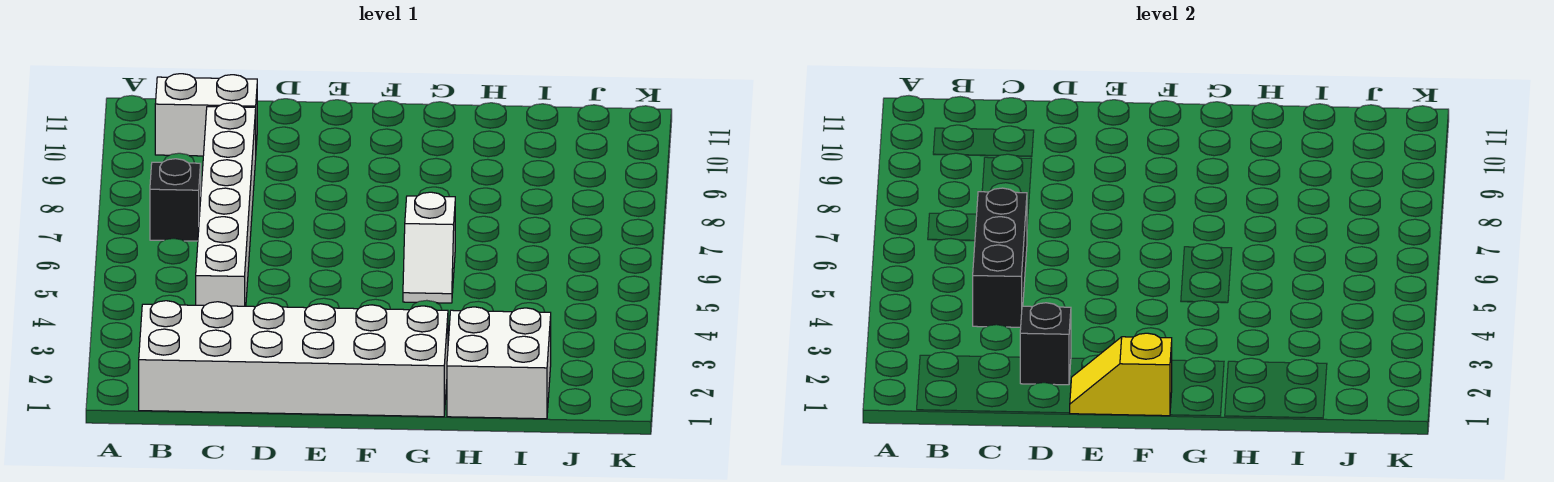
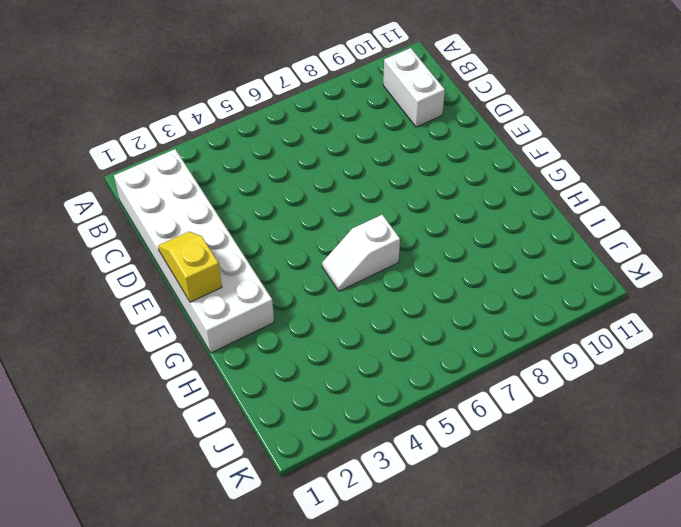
none -> black brick B7 level 1
none -> white brick C4:C9 level 1

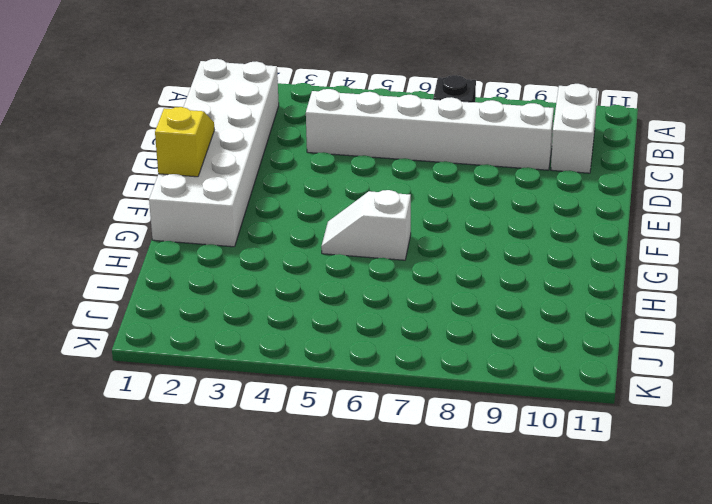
none -> white brick H1:I2 level 1
none -> black brick C4:C6 level 2

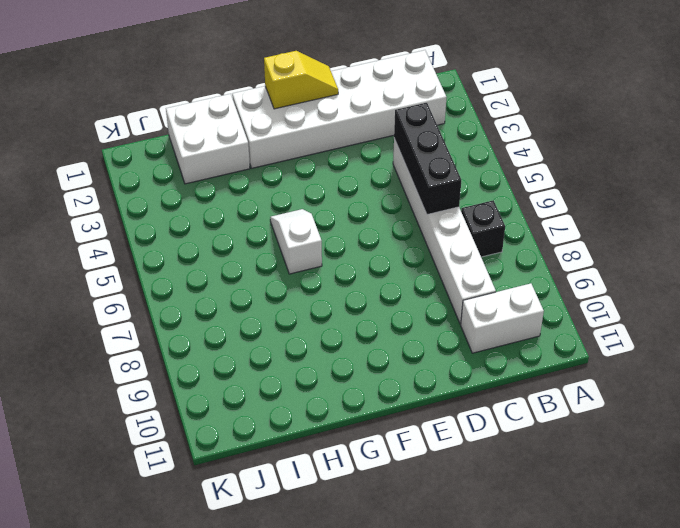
none -> black brick D2 level 2

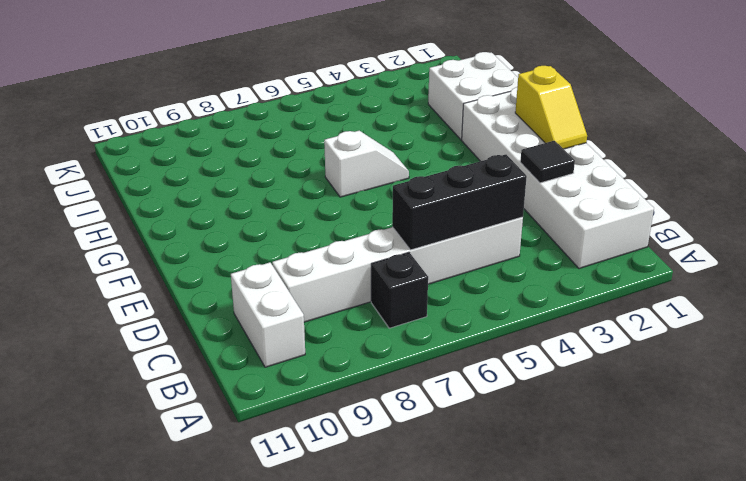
black tile D2 level 2 -> black brick D2 level 2

